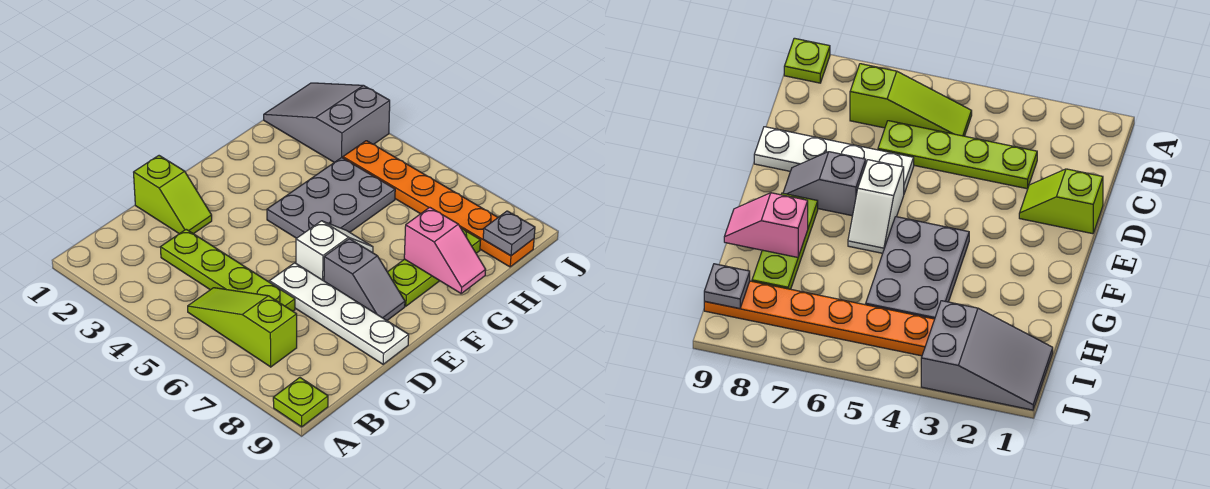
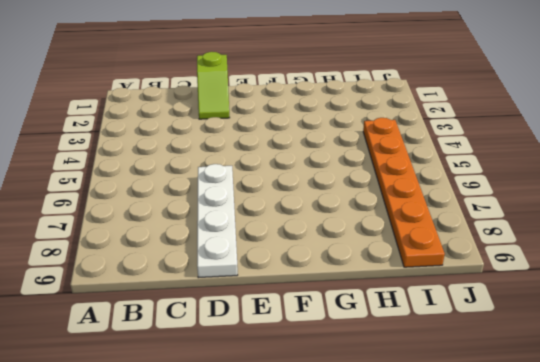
none -> lime plate A9 level 1
none -> lime slope B5:B7 level 1 top 7
none -> lime plate C3:C6 level 1

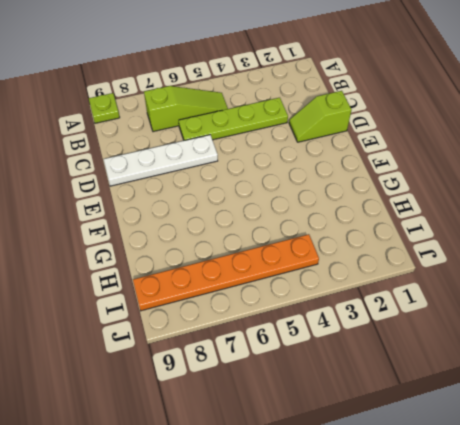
none -> white slope E6:F6 level 1 top E
none -> grey slope E7:E8 level 1 top 7
none -> grey plate F4:H5 level 1

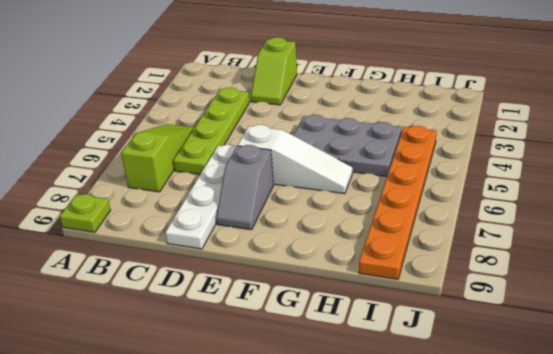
white slope E6:G6 level 1 top E -> white slope E6:F6 level 1 top E
none -> lime plate F8:H8 level 1
none -> grey slope I1:J3 level 1 top 3
none -> pink slope G8:G9 level 2 top 8

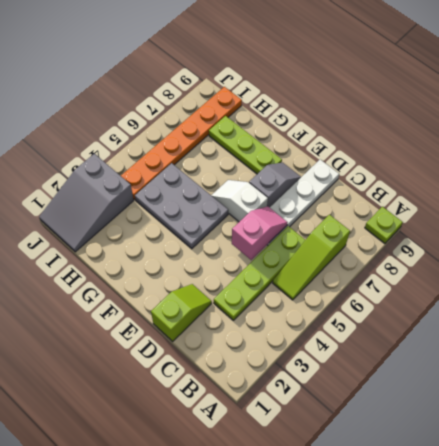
pink slope D5:D6 level 2 top 5 -> pink slope G8:G9 level 2 top 8
none -> grey plate I9 level 2

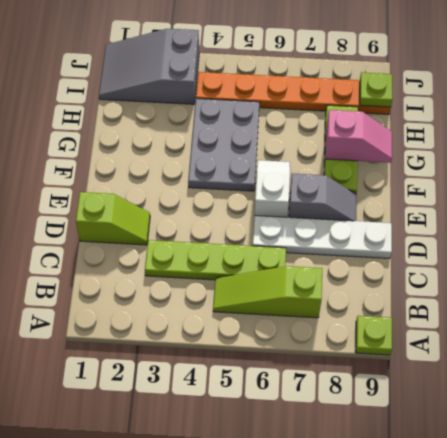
lime plate I9 level 2 -> grey plate I9 level 2

